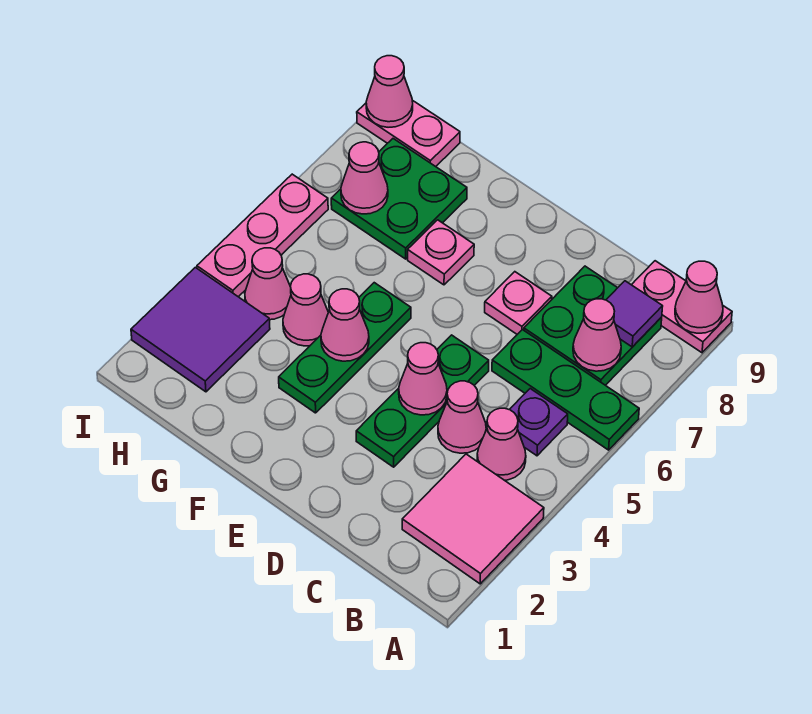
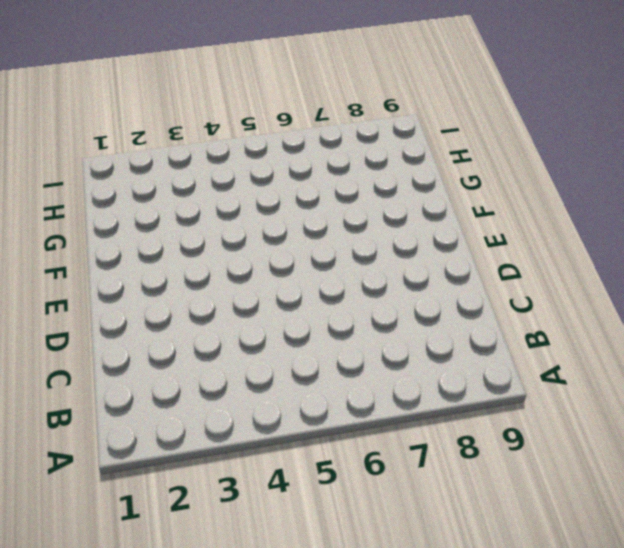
none -> pink tile A2:B3 level 1
none -> green plate A6:C6 level 1
none -> pink plate A9:B9 level 1

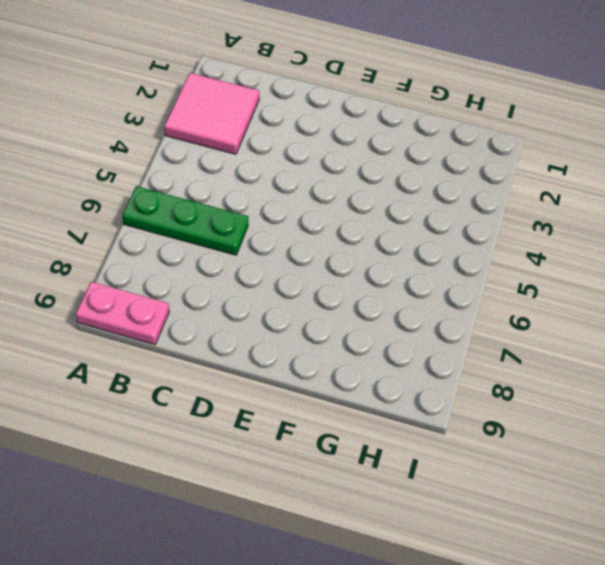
none -> pink cone B4 level 1
none -> purple plate B5 level 1
none -> green plate B7:C8 level 1

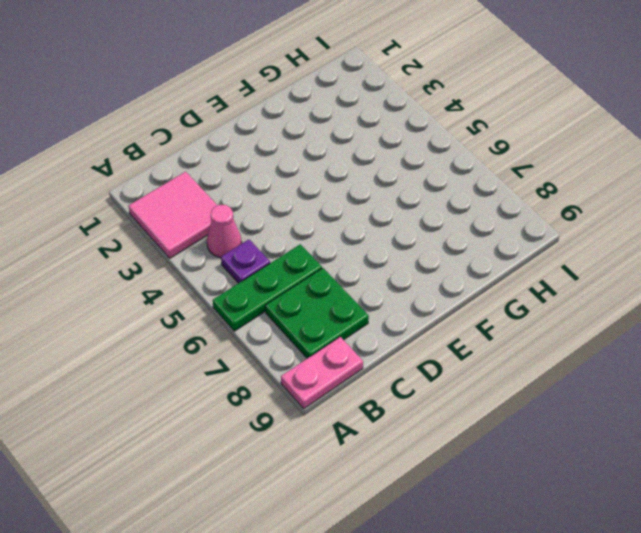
none -> pink cone C4 level 1
none -> green plate D3:D5 level 1
none -> pink plate D7 level 1

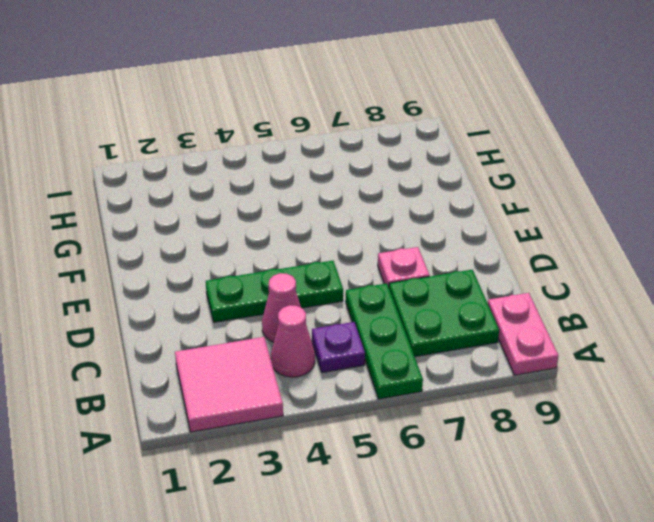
none -> green plate F3:F5 level 1
none -> pink plate F7 level 1
none -> pink cone G4 level 1

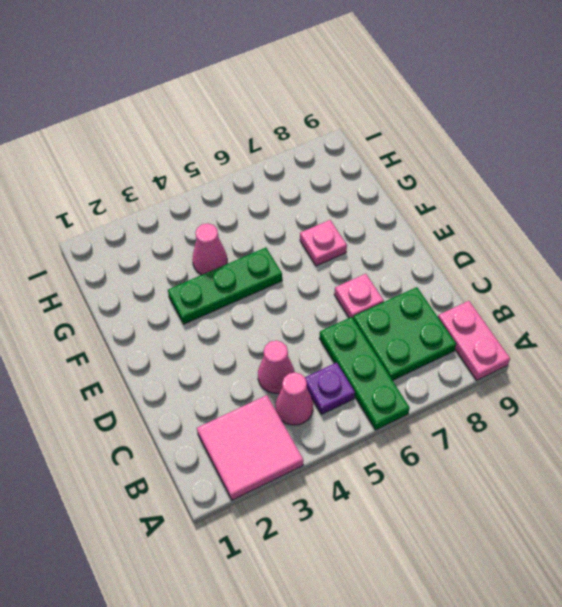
none -> green plate D3:D5 level 1
none -> green plate G7:H8 level 1
none -> purple tile H2:I3 level 1

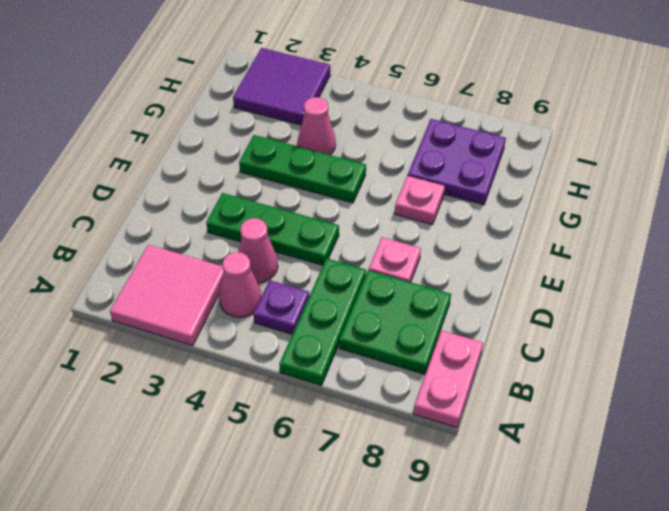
purple plate G7:H8 level 1 -> green plate G7:H8 level 1
none -> pink cone H4 level 1
none -> pink plate H9:I9 level 1
none -> pink plate I4:I6 level 1

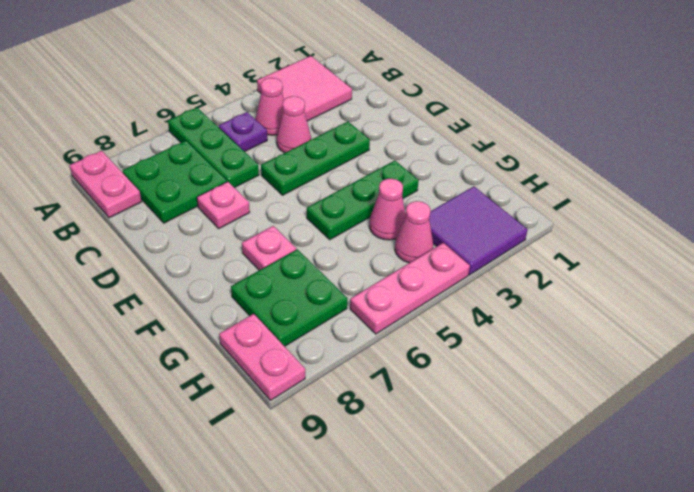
none -> pink cone A9 level 2
none -> pink cone B7 level 2
none -> purple tile B8 level 2

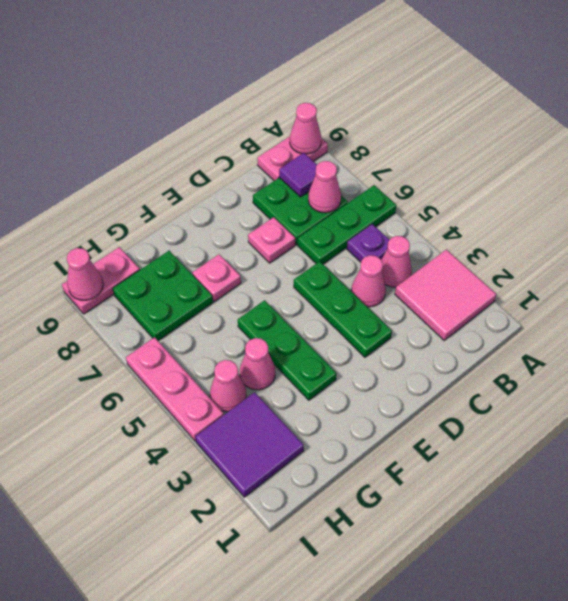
none -> pink cone D4 level 2
none -> pink cone F4 level 2
none -> pink cone H7 level 2

